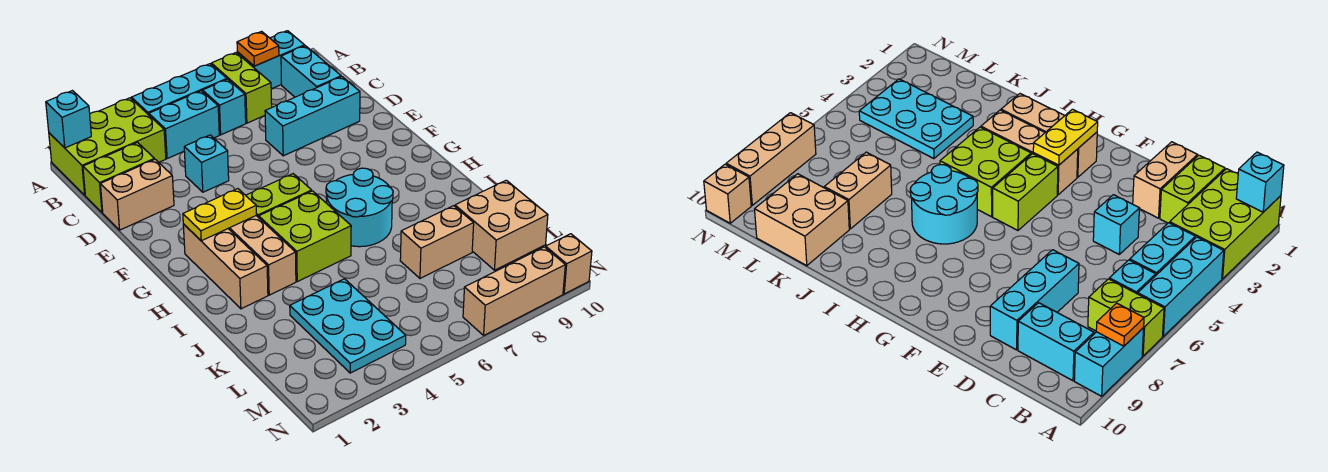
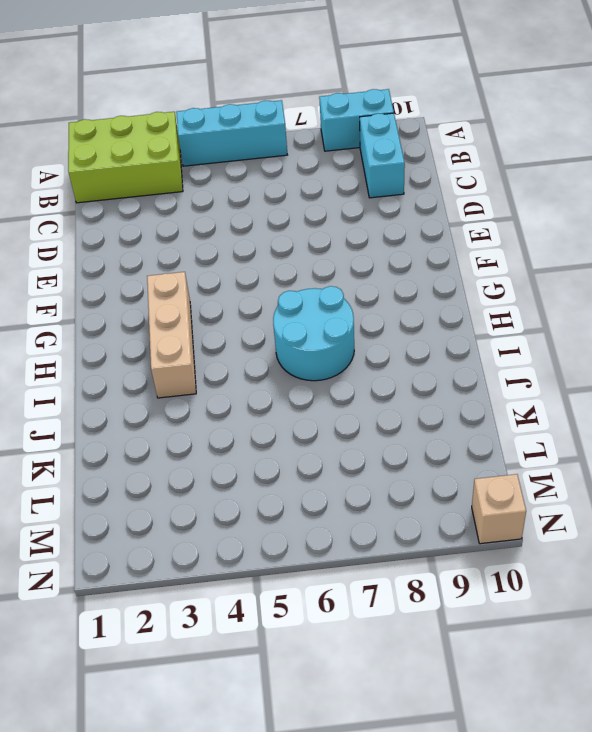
none -> lime brick A7:B7 level 1
none -> cyan brick B4:B5 level 1
none -> cyan brick B6 level 1

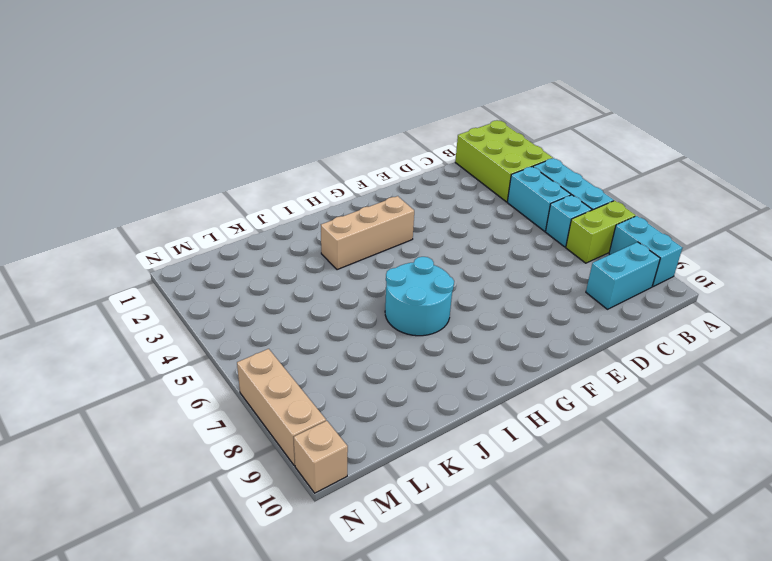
none -> lime brick C1:C2 level 1
none -> tan brick D1:D2 level 1
none -> cyan brick D4 level 1

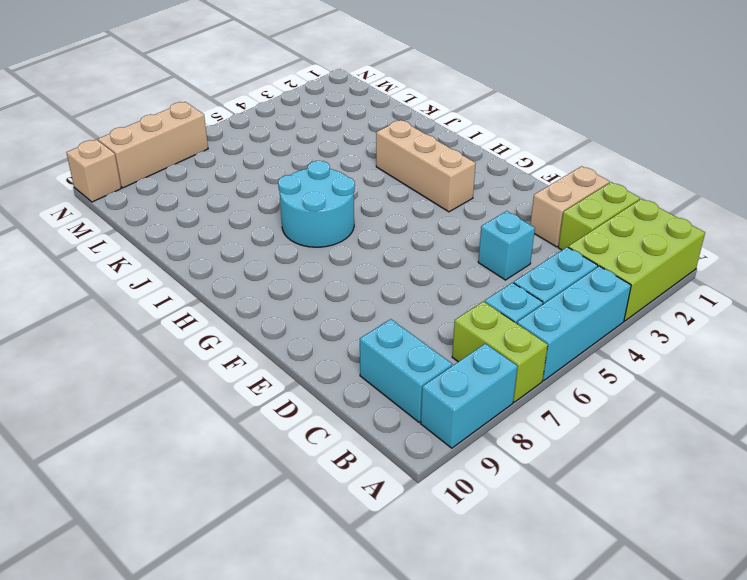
none -> cyan brick D7:D9 level 1
none -> tan brick G2:I2 level 1
none -> lime brick G4:G5 level 1

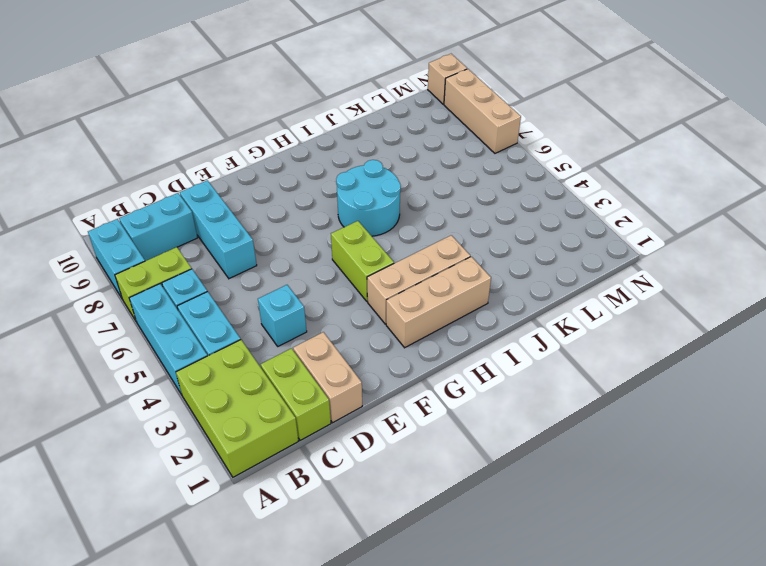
none -> lime brick H4:I5 level 1
none -> cyan plate K3:M4 level 1
none -> tan brick K7:K8 level 1

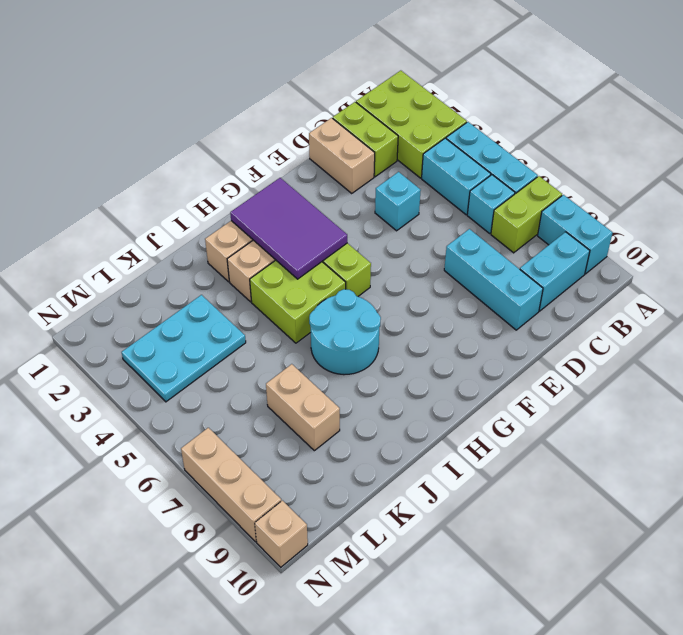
purple tile G2:H4 level 2 -> yellow plate G2:G3 level 2
none -> tan brick K9:L10 level 1
none -> cyan brick A1 level 2
none -> orange plate A8 level 2

